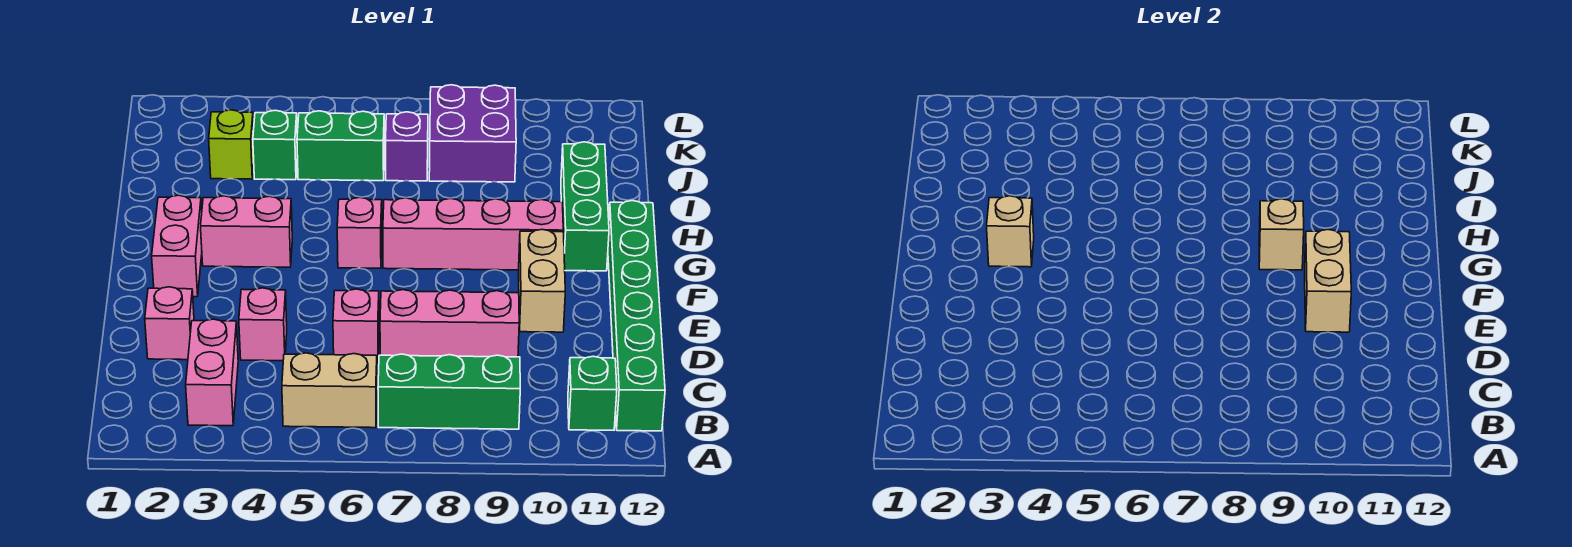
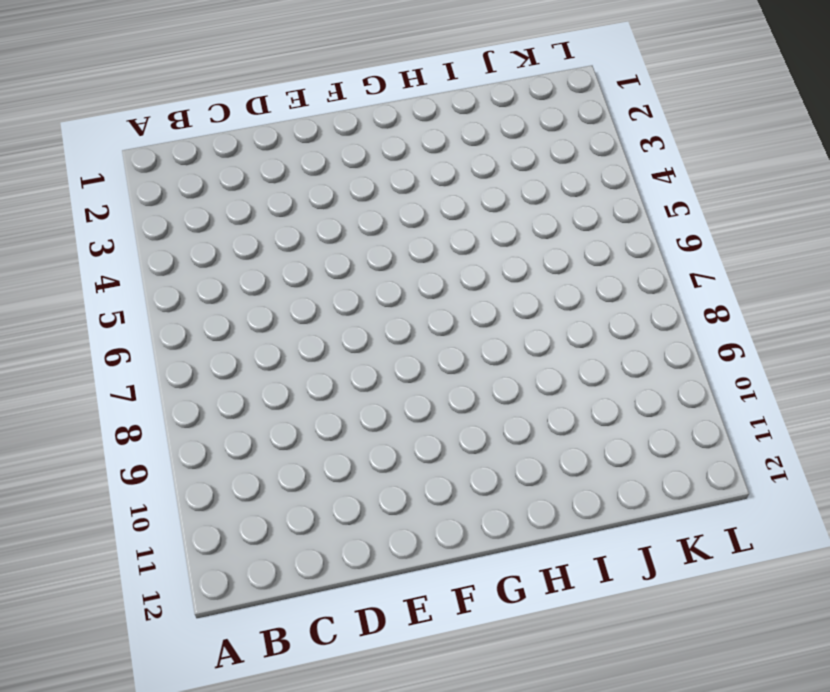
none -> pink brick B3:C3 level 1
none -> tan brick B5:B6 level 1
none -> green brick B7:B9 level 1

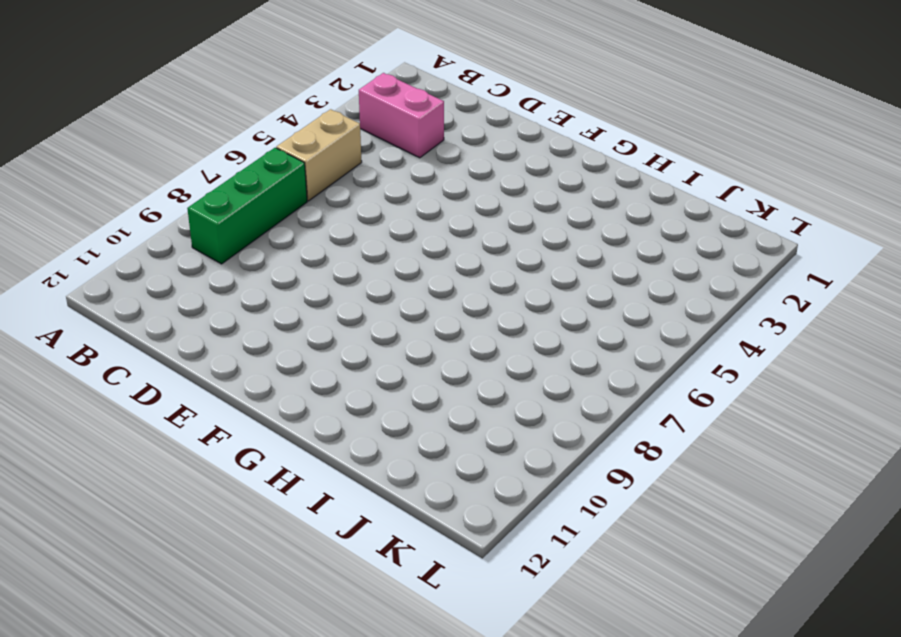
none -> green brick B11 level 1
none -> green brick B12:G12 level 1
none -> pink brick D2 level 1

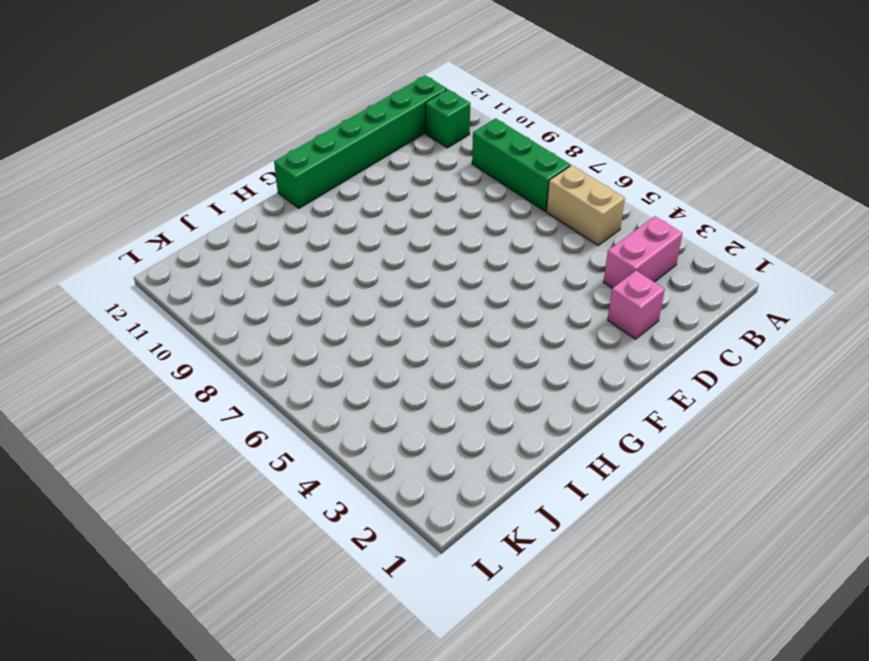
none -> pink brick D4 level 1
none -> pink brick D6 level 1
none -> pink brick D7:D9 level 1

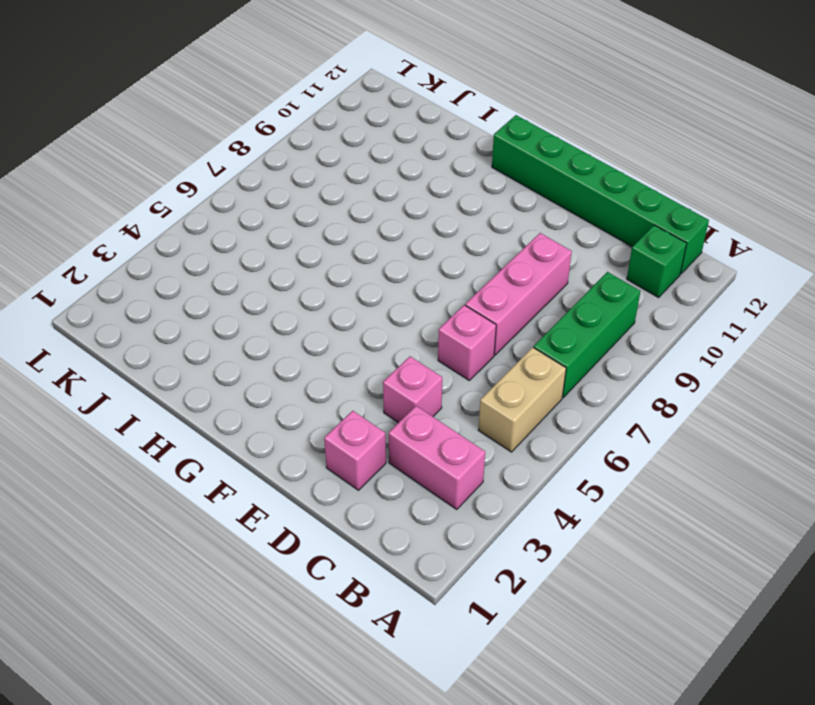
none -> tan brick E10:F10 level 1
none -> pink brick F2:G2 level 1
none -> pink brick G3:G4 level 1

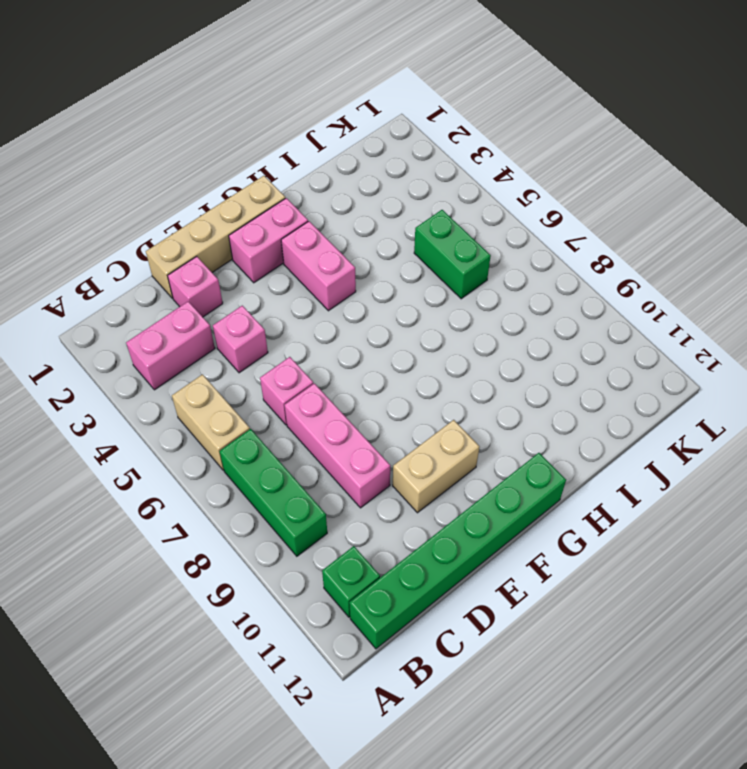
tan brick D1:G1 level 1 -> none
none -> pink brick G6 level 1
none -> pink brick G7:G10 level 1
none -> green brick G11:I11 level 1

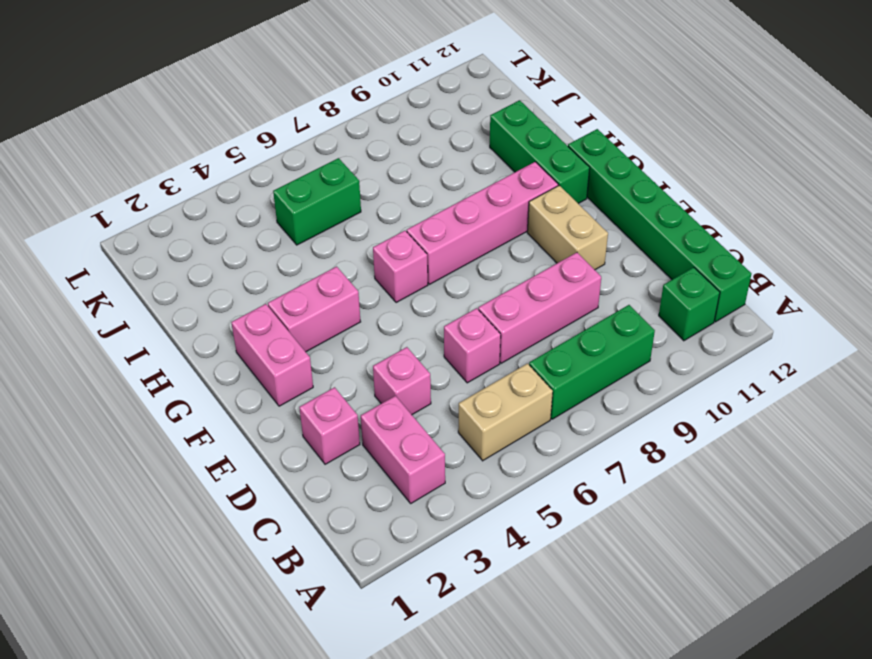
none -> lime brick J3 level 1
none -> green brick J4 level 1
none -> purple brick J7 level 1

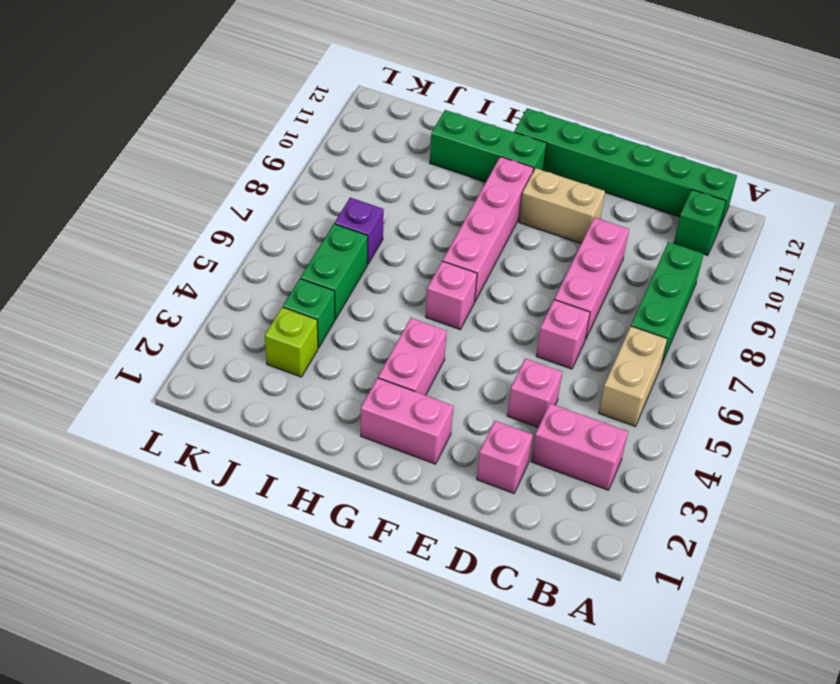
none -> purple brick J8:K9 level 1
none -> tan brick E10:F10 level 2
none -> tan brick G3 level 2

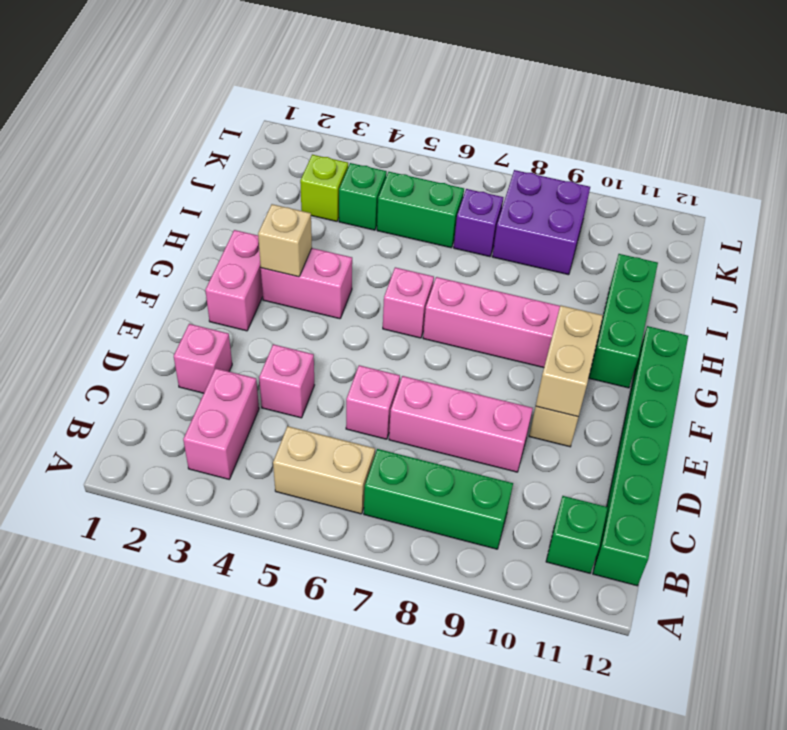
none -> tan brick G9 level 2

